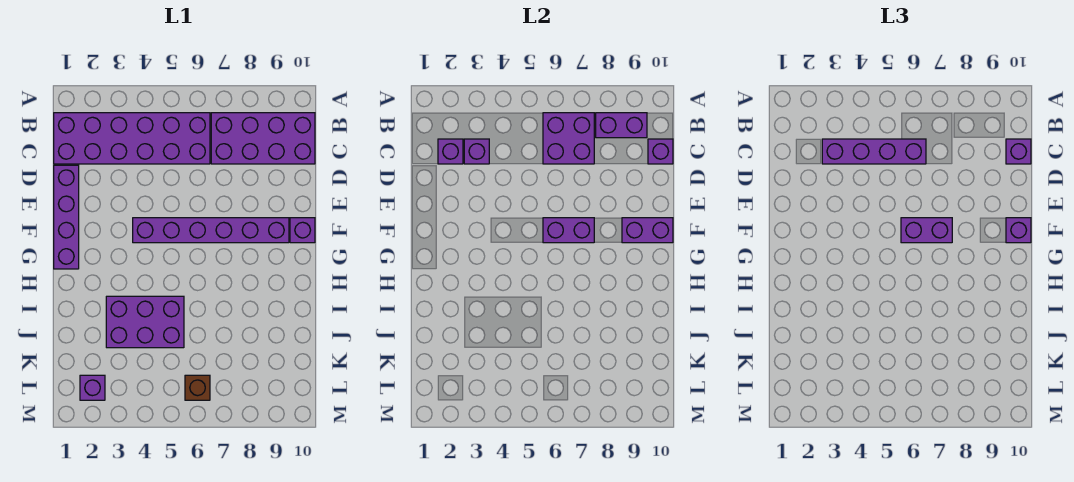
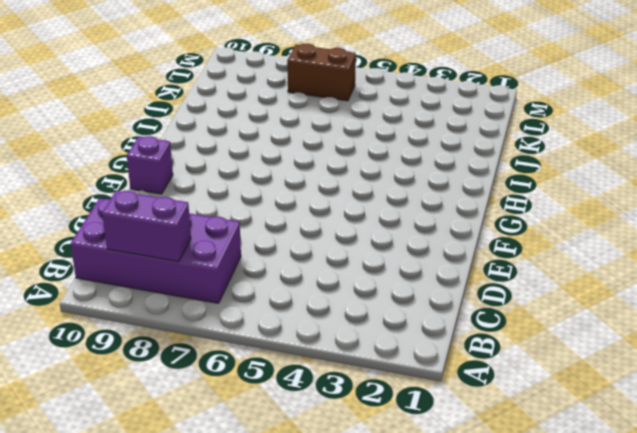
brown brick L6:L7 level 1 -> brown brick L6 level 1
none -> purple brick B1:C6 level 1
none -> purple brick D1:G1 level 1
none -> purple brick F4:F9 level 1

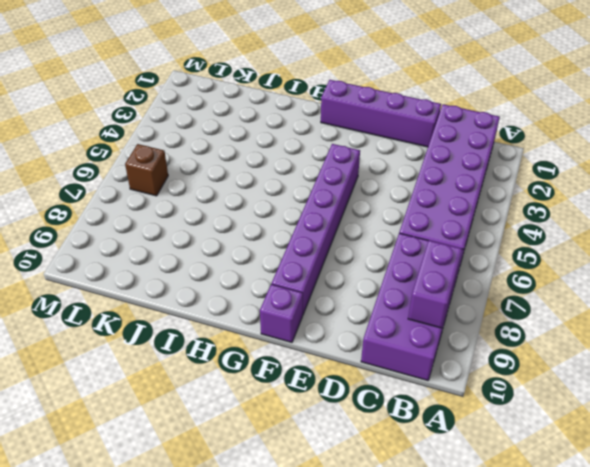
none -> purple brick I3:J5 level 1
none -> purple brick L2 level 1
none -> purple brick B6:C7 level 2

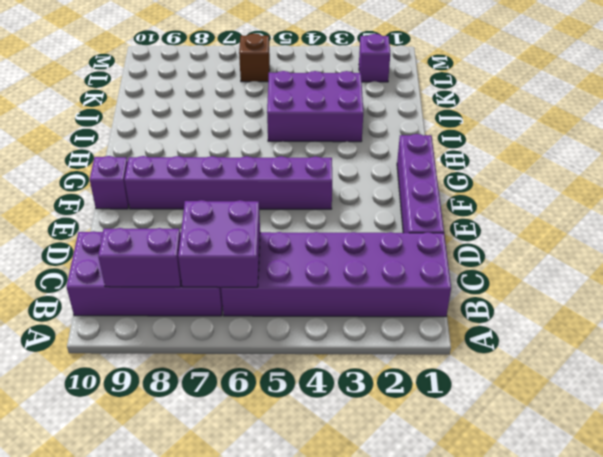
none -> purple brick C2 level 2
none -> purple brick C3 level 2
none -> purple brick C10 level 2

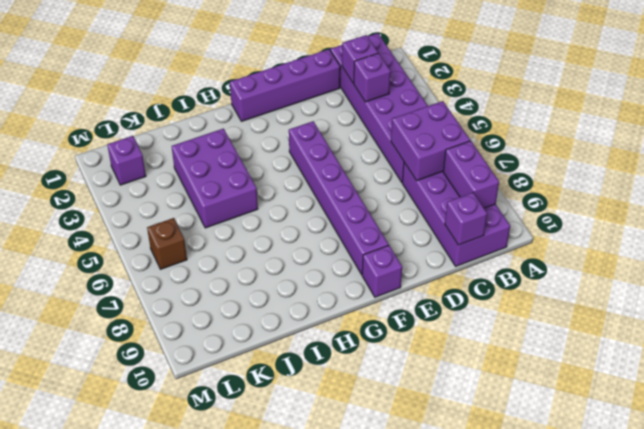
none -> purple brick F6:F7 level 2
none -> purple brick F9:F10 level 2
none -> purple brick C3:C6 level 3

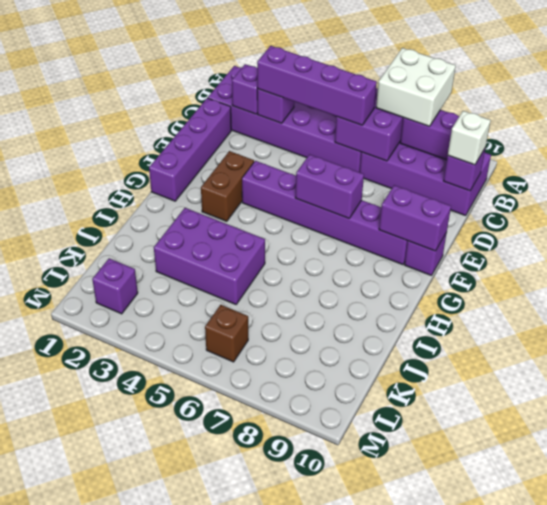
white brick A7:B8 level 3 -> none
white brick C10 level 3 -> purple brick C10 level 3
brown brick F3:G3 level 1 -> none
none -> purple brick F6:F7 level 3
none -> purple brick F10 level 3

